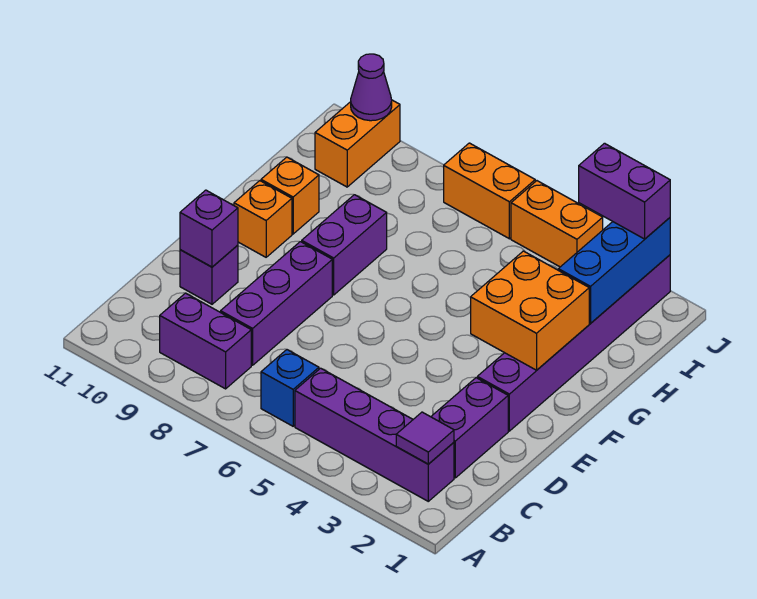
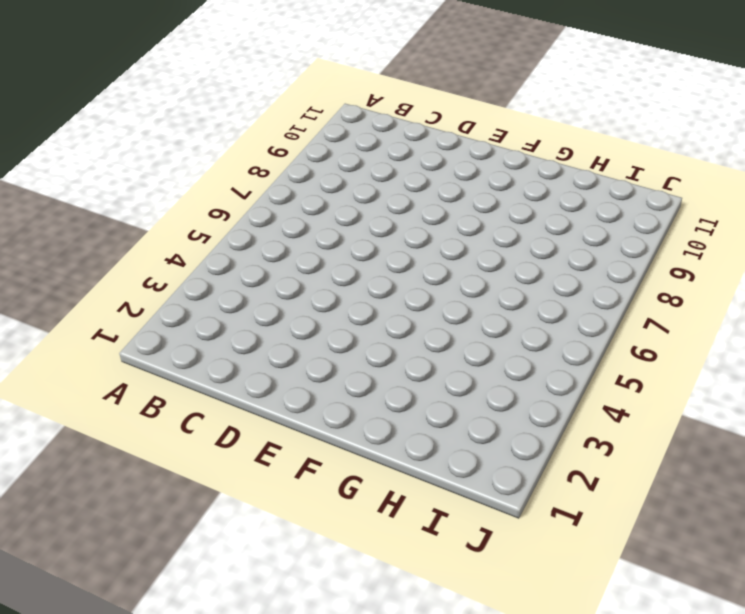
none -> purple brick B2:B5 level 1
none -> blue brick B6 level 1
none -> purple brick B8:B9 level 1

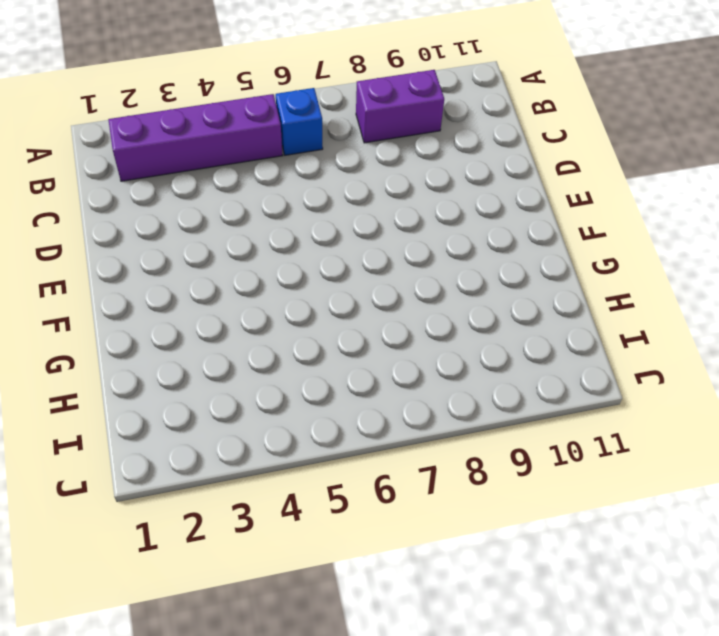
none -> purple brick C2:D2 level 1
none -> purple brick C8:E8 level 1
none -> purple brick D10 level 1

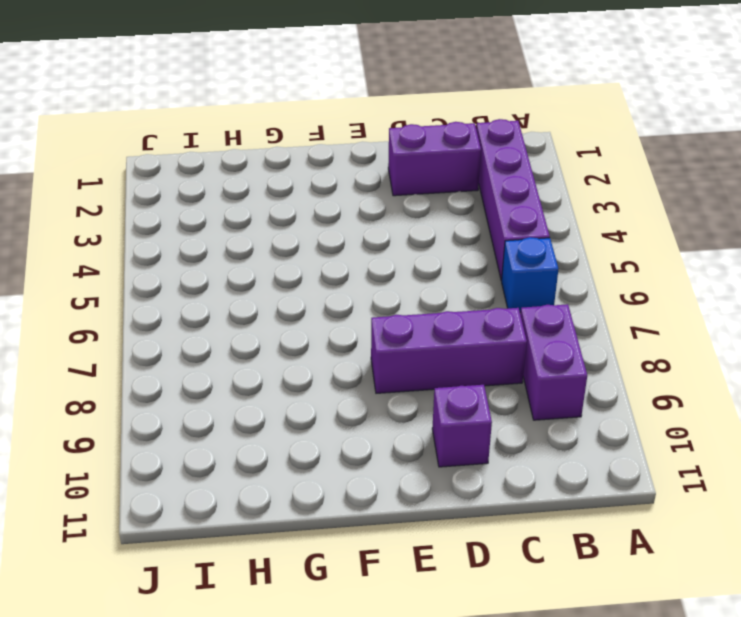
none -> purple brick E2:J2 level 1
none -> purple brick F8:G8 level 1
none -> orange brick F10 level 1

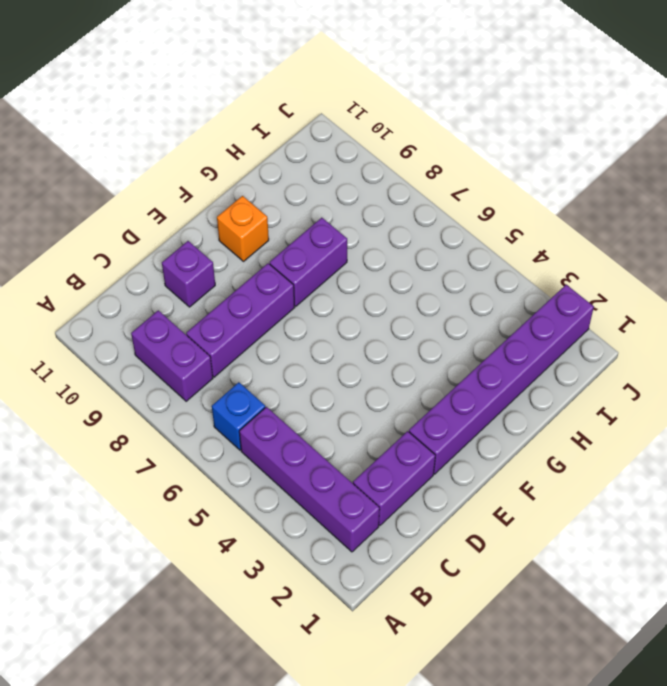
none -> orange brick G10 level 1
none -> orange brick I10:J10 level 1
none -> orange brick J4:J5 level 1

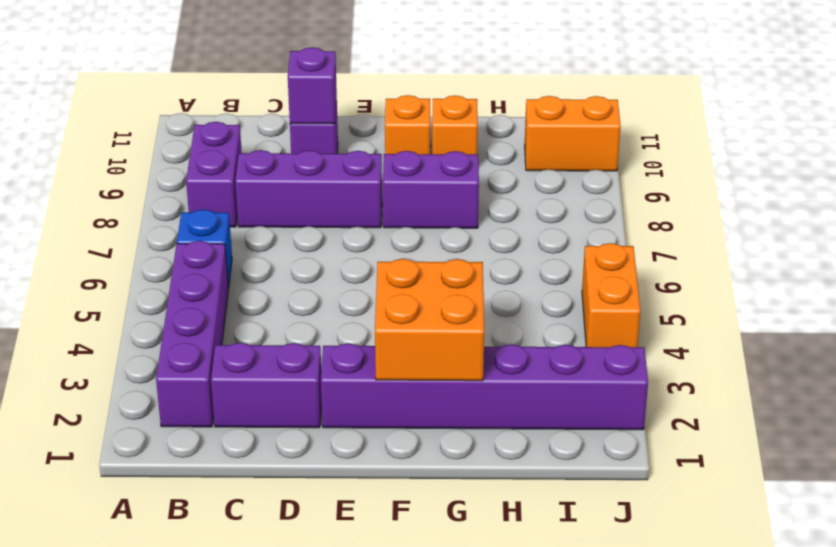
none -> orange brick J6:J7 level 1
none -> purple tile B2 level 2
none -> blue brick H2:J2 level 2

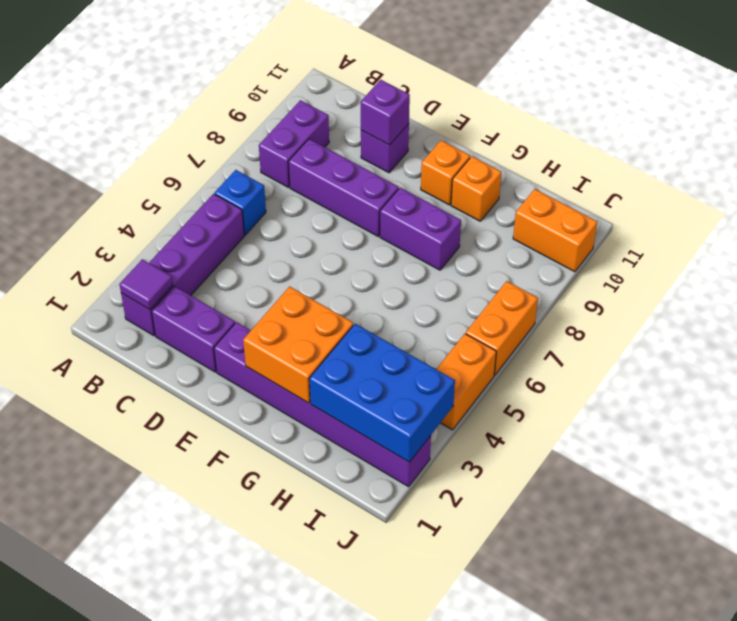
blue brick H2:J3 level 2 -> blue brick H2:J2 level 2
none -> purple cone J10 level 2
none -> purple brick J2:J3 level 3

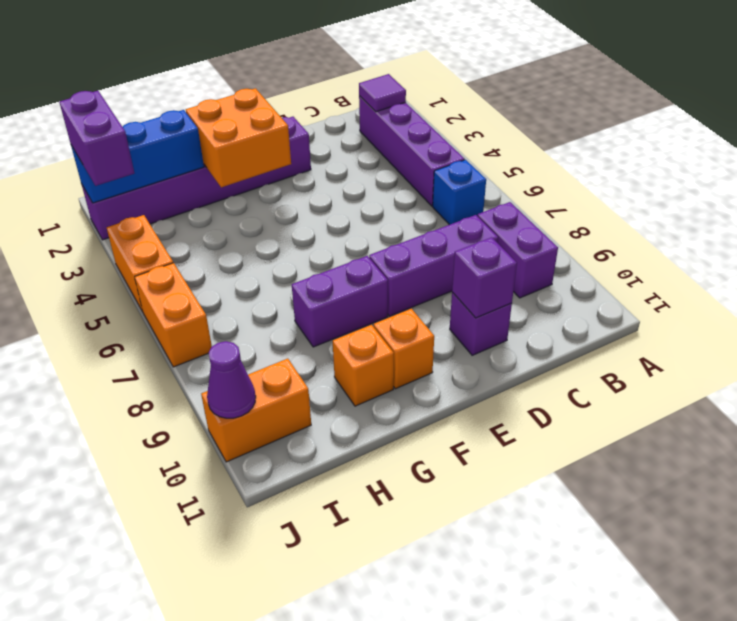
none -> purple brick C2:D2 level 1

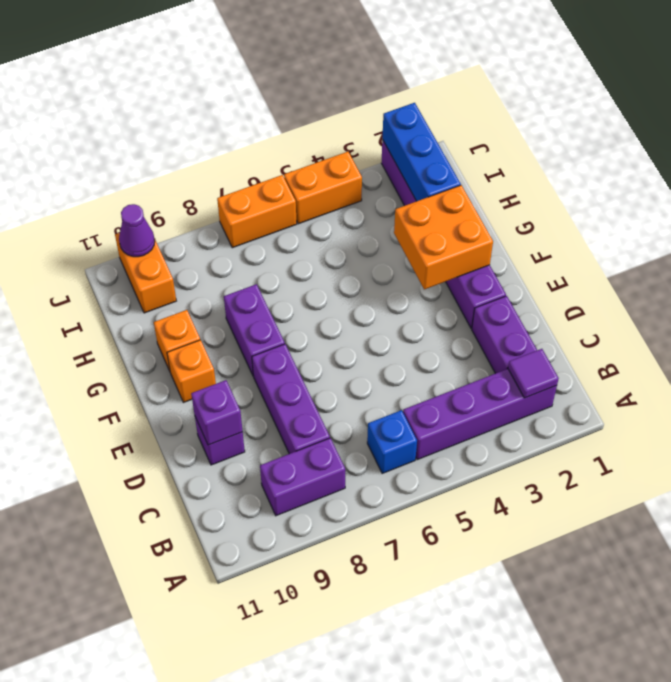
none -> purple brick J2:J3 level 3

